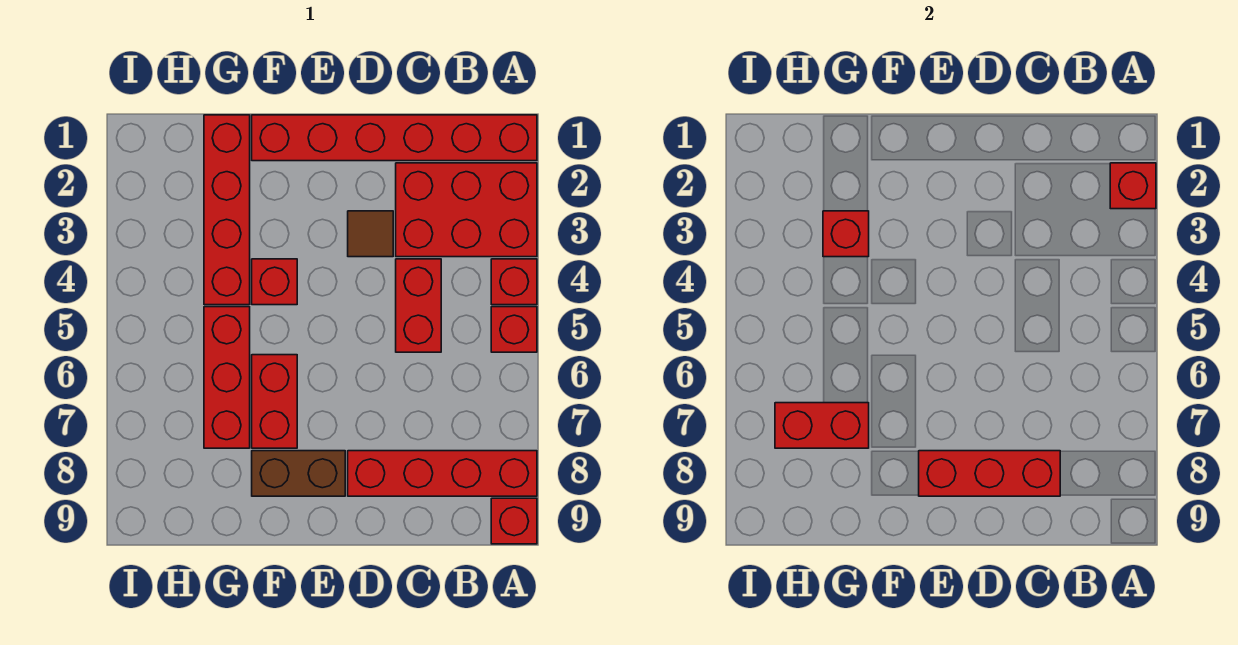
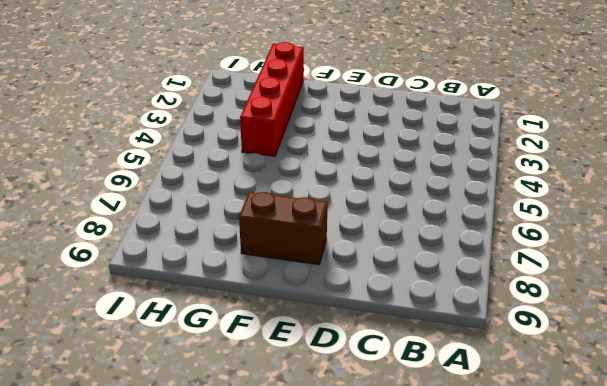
none -> red brick A1:F1 level 1
none -> red brick A2:C3 level 1
none -> red brick A4 level 1

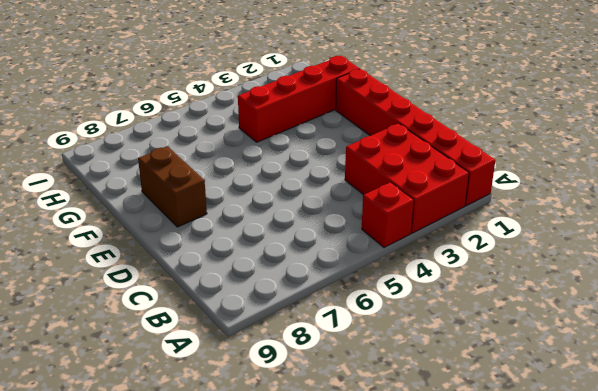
none -> red brick A5 level 1
none -> red brick A8:D8 level 1
none -> red brick A9 level 1

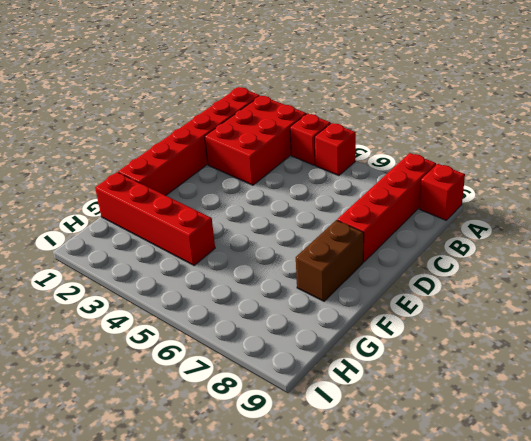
none -> red brick C4:C5 level 1
none -> brown tile D3 level 1
none -> red brick F4 level 1

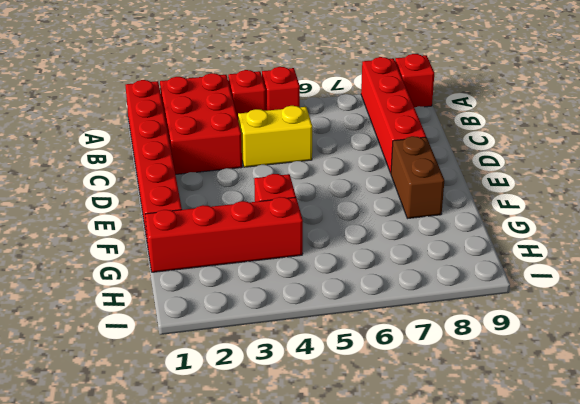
yellow brick C4:C5 level 1 -> red brick C4:C5 level 1
none -> brown tile D3 level 1
none -> red brick F6:F7 level 1
none -> red brick G5:G7 level 1

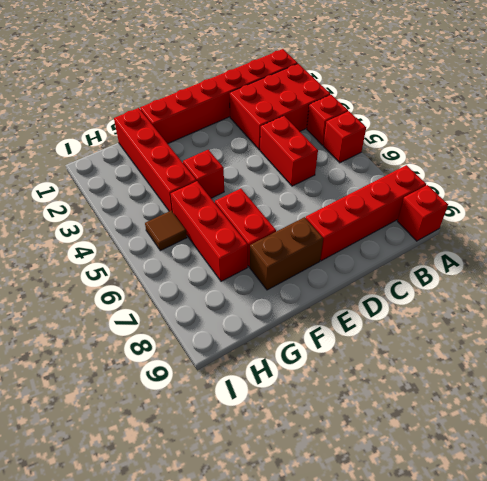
brown tile H5 level 1 -> brown tile D3 level 1
none -> red brick A2 level 2
none -> red brick C8:E8 level 2
none -> red brick G3 level 2

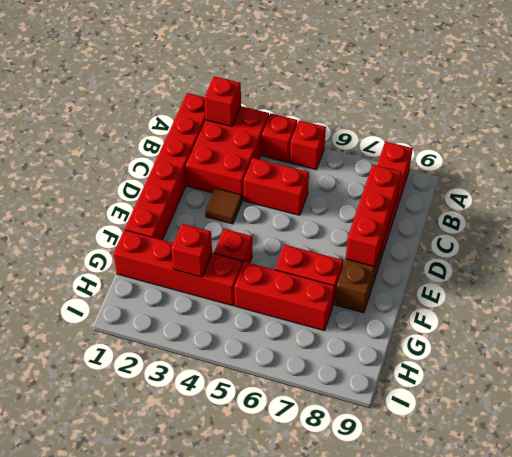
none -> red brick A9 level 1
none -> red brick G7:H7 level 2

